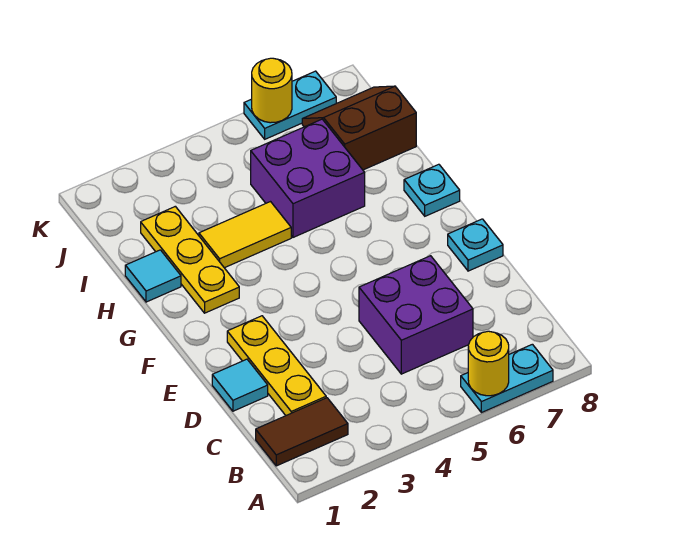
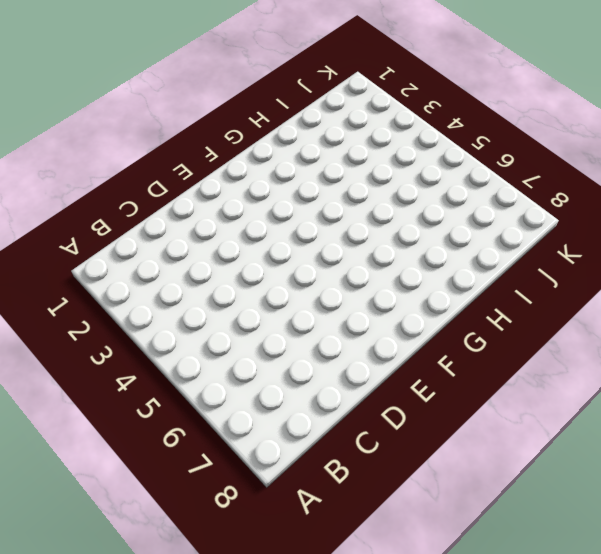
none -> cyan plate A6:A7 level 1
none -> brown tile B1:B2 level 1
none -> yellow plate C2:E2 level 1

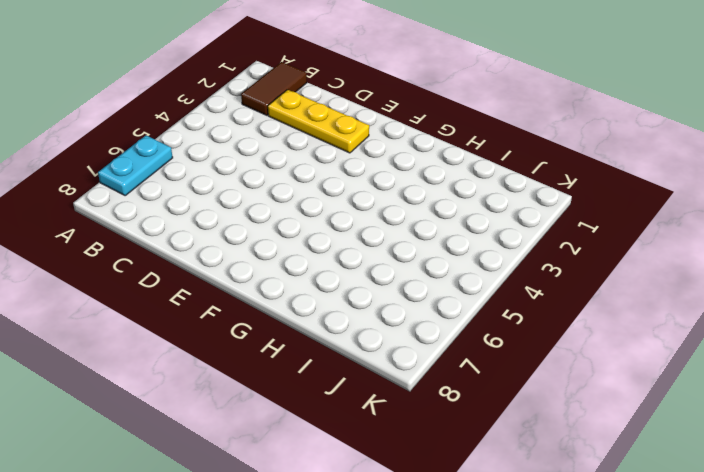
none -> purple brick C5:D6 level 1
none -> cyan tile D1 level 1
none -> cyan plate E8 level 1

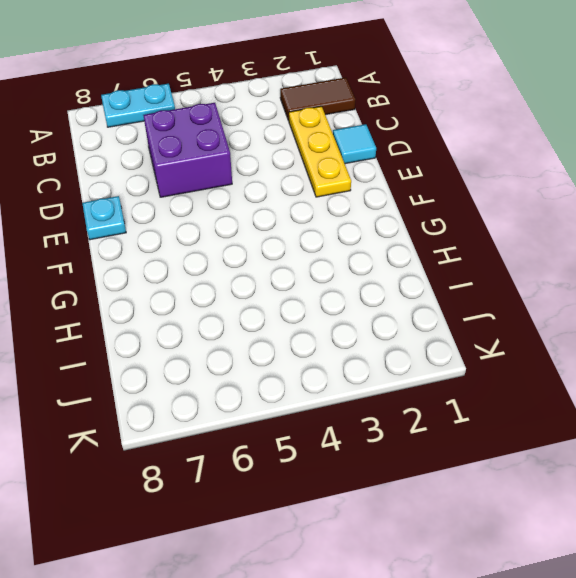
none -> yellow plate G2:I2 level 1
none -> cyan plate G8 level 1
none -> cyan tile H1 level 1

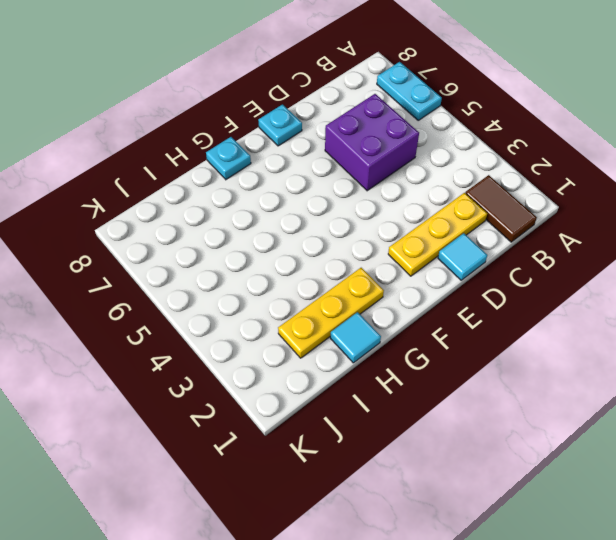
none -> yellow tile H3:H4 level 1
none -> purple brick H5:I6 level 1
none -> brown slope I7:J8 level 1 top I

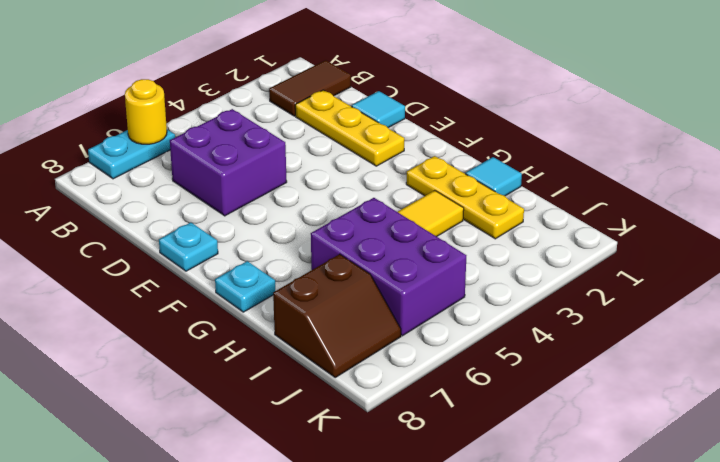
purple brick H5:J6 level 1 -> purple brick H5:I6 level 1
none -> cyan plate K6:K7 level 1
none -> yellow round brick K6 level 2

